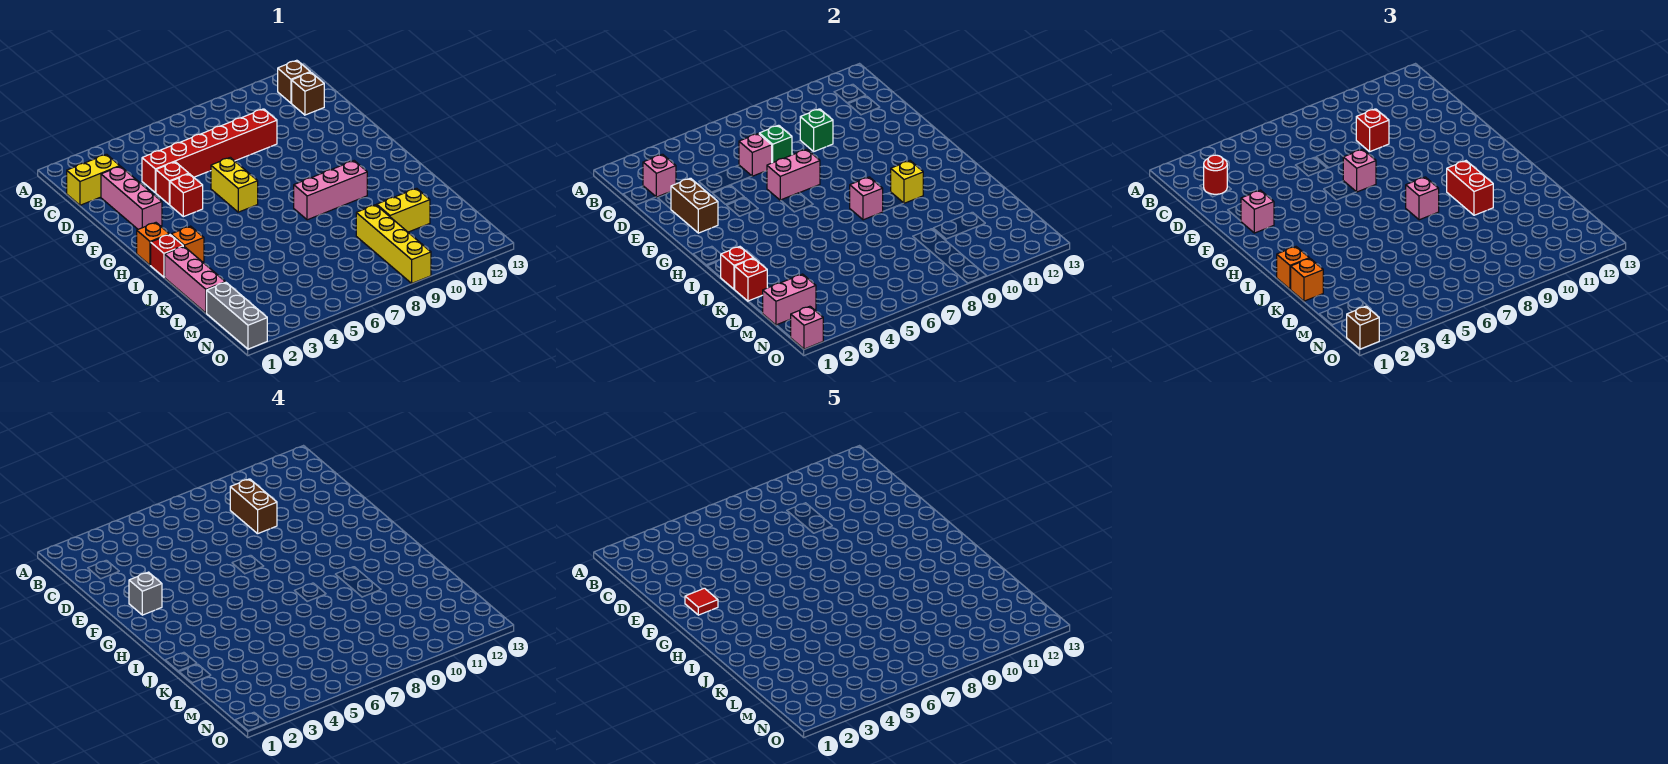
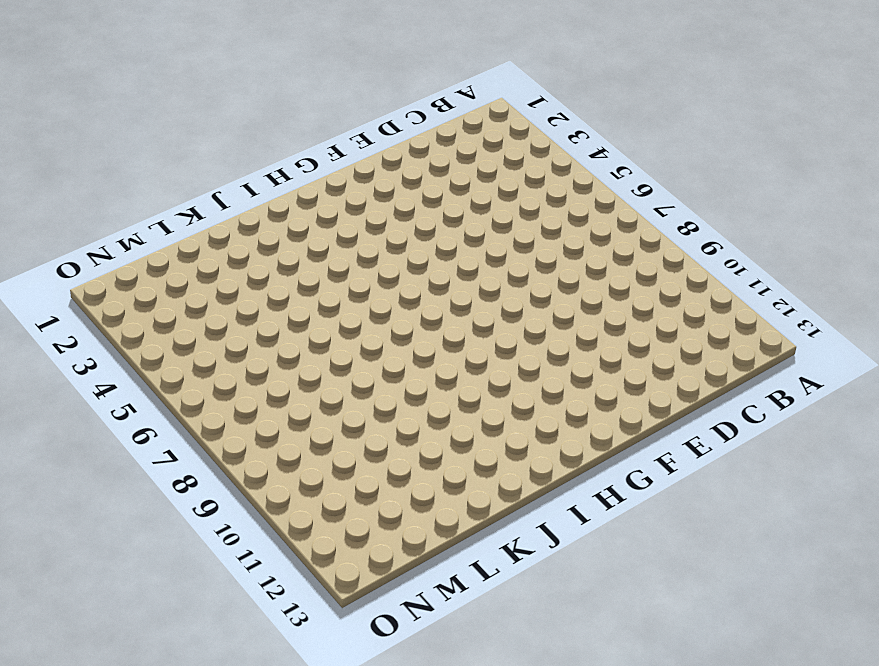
none -> brown brick B12 level 1
none -> yellow brick C1:C2 level 1
none -> brown brick C12 level 1
none -> pink brick D2:F2 level 1

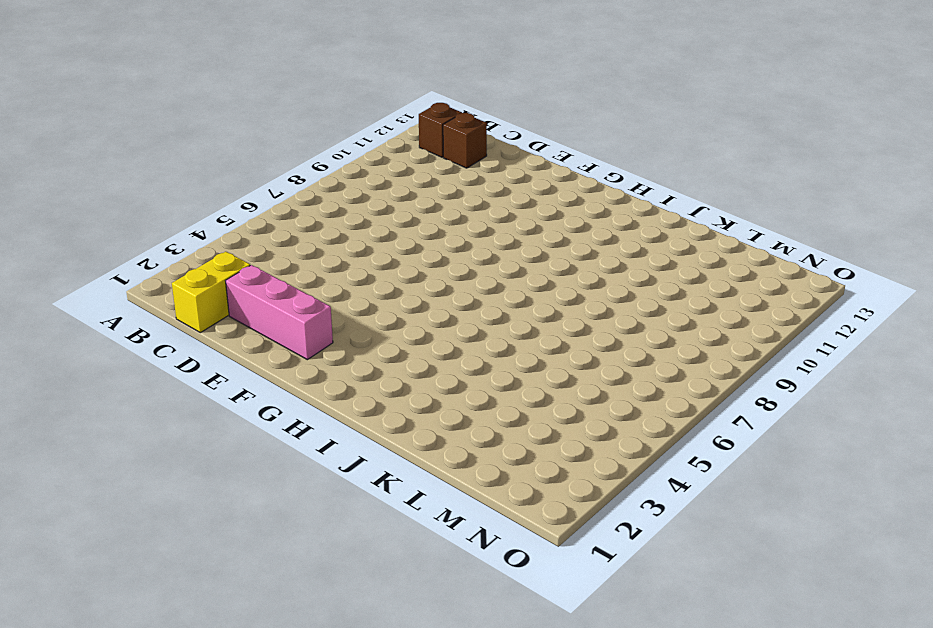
none -> red brick D4:D9 level 1
none -> red brick E4 level 1
none -> red brick F4 level 1
none -> yellow brick F6:G6 level 1

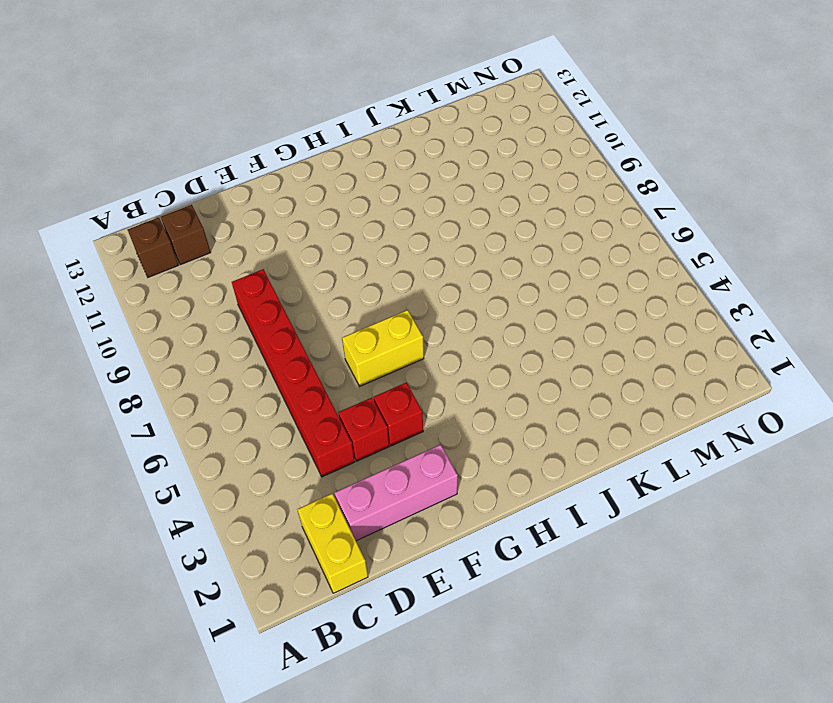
none -> orange brick H1 level 1
none -> red brick I1 level 1
none -> orange brick I2 level 1
none -> pink brick I8:I10 level 1

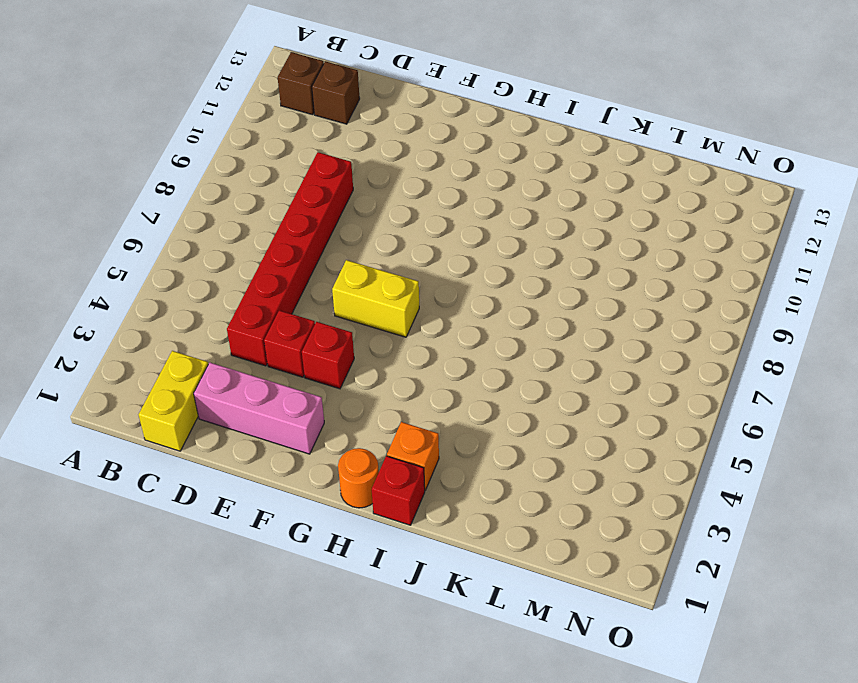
orange round brick H1 level 1 -> orange brick H1 level 1
none -> pink brick I8:I10 level 1
none -> pink brick J1:L1 level 1
none -> yellow brick L9:O9 level 1
none -> yellow brick L10:L11 level 1

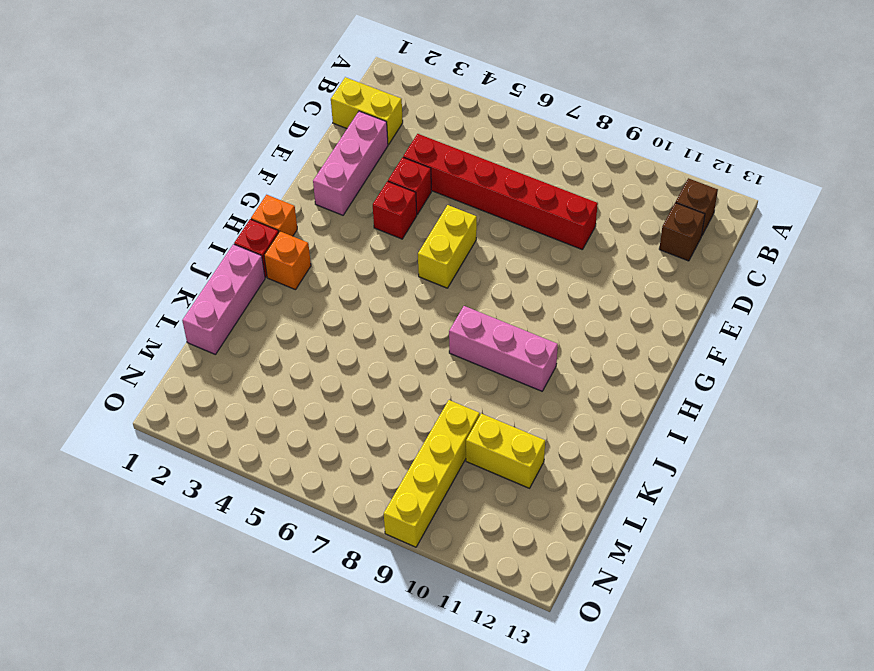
none -> grey brick M1:O1 level 1
none -> pink brick C2 level 2
none -> pink brick D6 level 2
none -> green brick D7 level 2

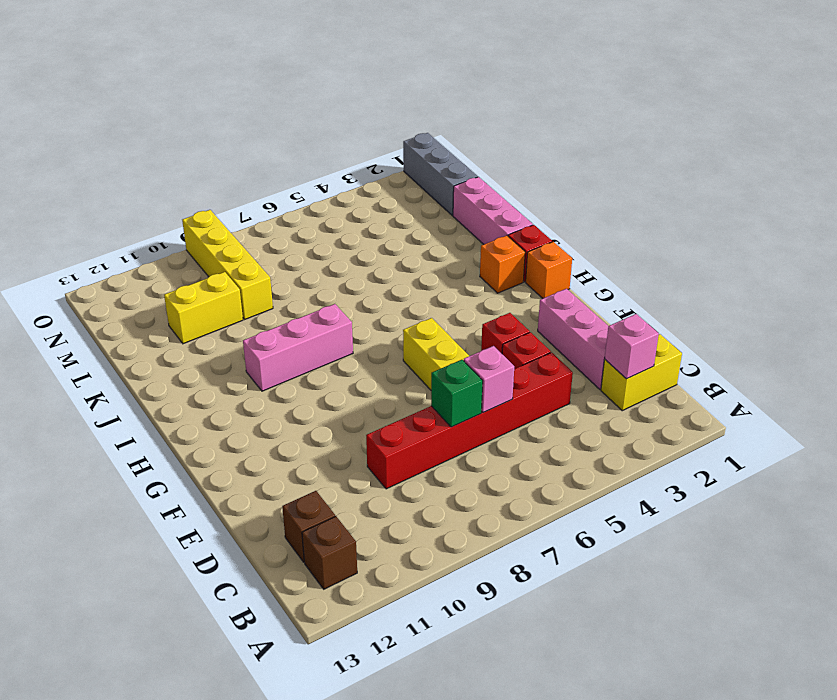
none -> green brick D9 level 2
none -> brown brick E2:F2 level 2
none -> pink brick F6:F7 level 2
none -> pink brick I8 level 2

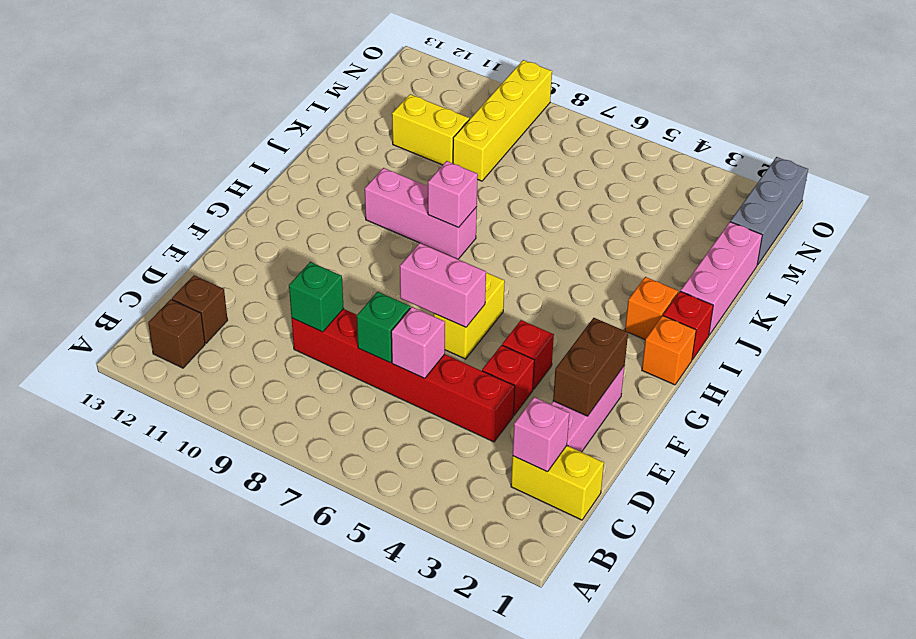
none -> yellow brick I10 level 2
none -> red brick J1 level 2
none -> red brick K1 level 2
none -> pink brick M1:M2 level 2

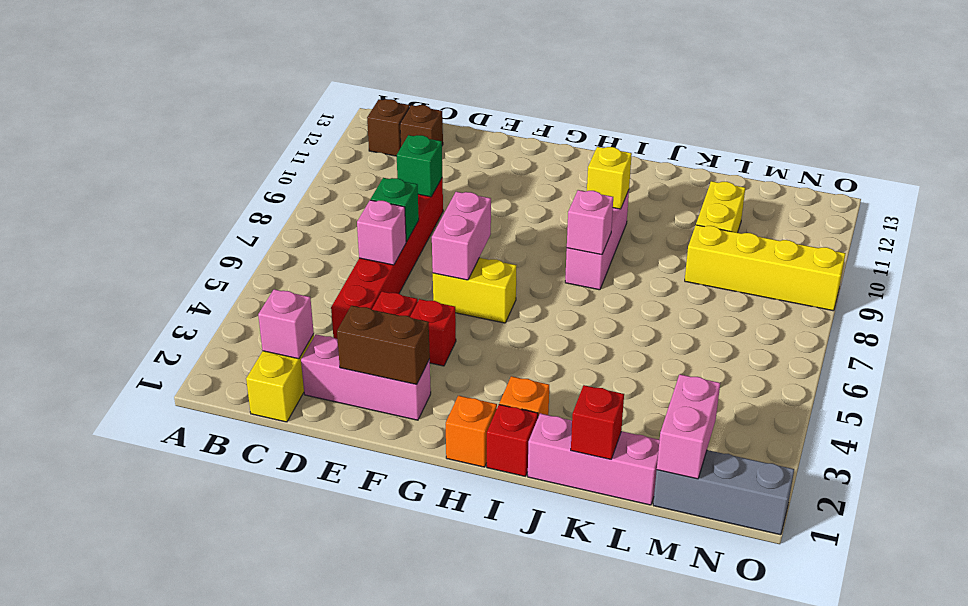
none -> red brick J1 level 2
none -> pink brick O1 level 2
none -> red round brick C2 level 3
none -> red brick D9 level 3

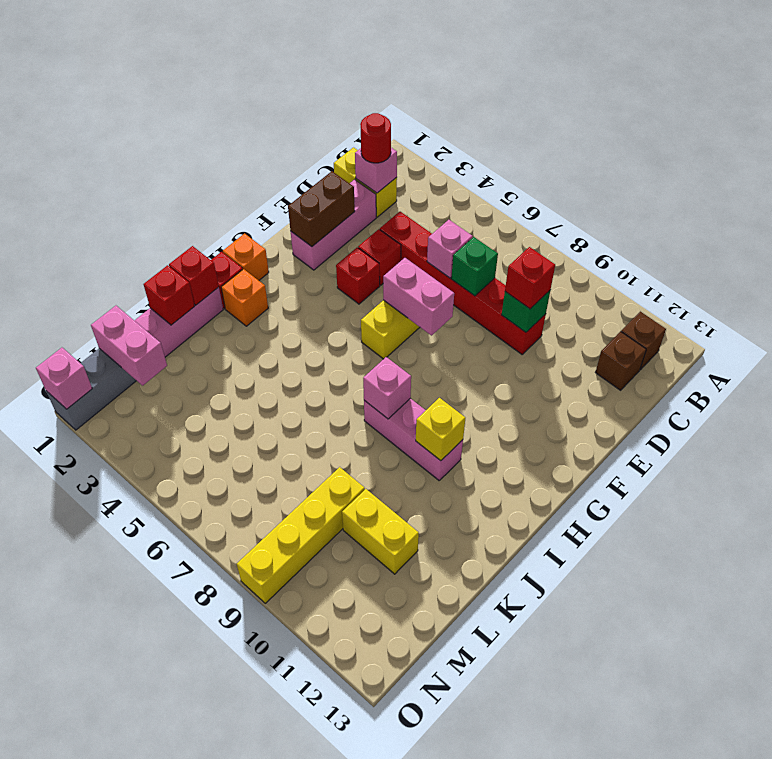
none -> pink brick F2 level 3
none -> pink brick F7 level 3
none -> pink brick I8 level 3
none -> red brick I10:J10 level 3

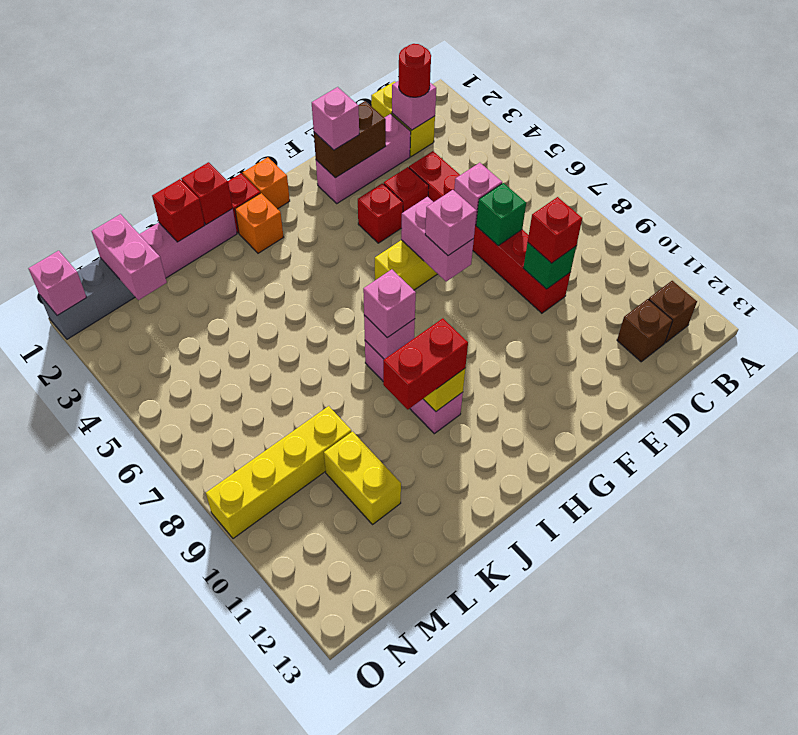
none -> orange brick J1 level 3
none -> orange brick K1 level 3
none -> brown brick O1 level 3
none -> brown brick C9:D9 level 4

